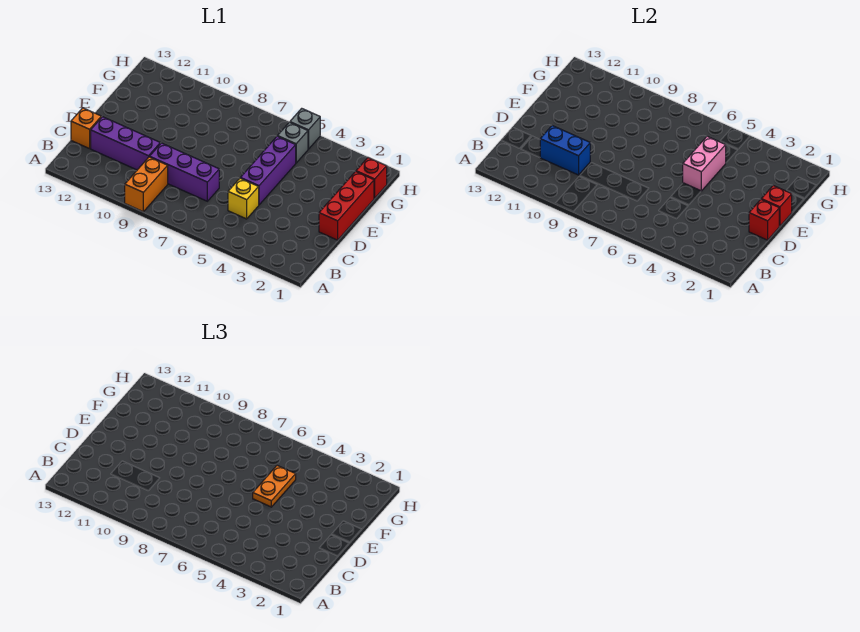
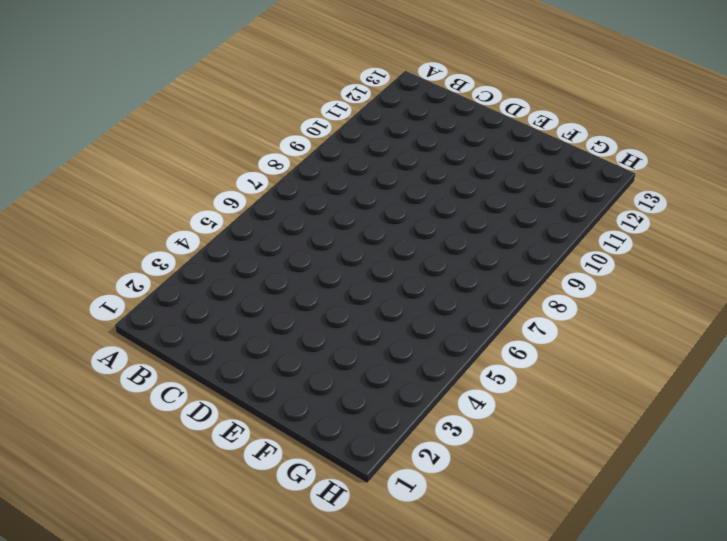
none -> orange brick A9:B9 level 1
none -> yellow brick C5 level 1
none -> purple brick C7:C9 level 1

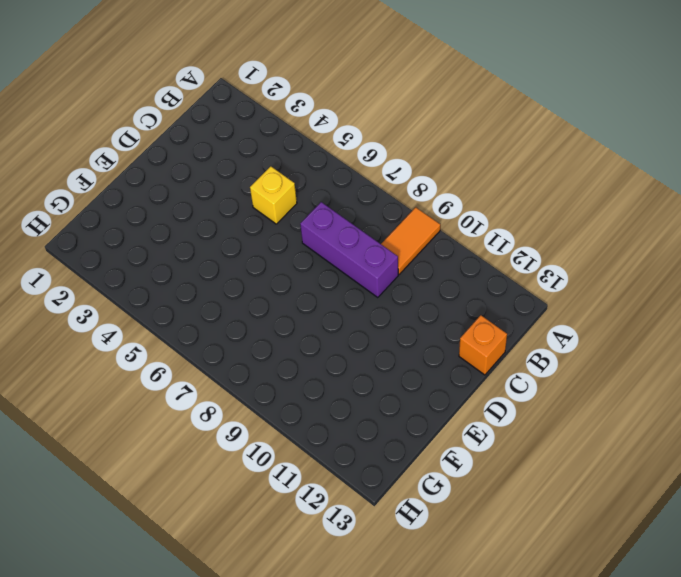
orange tile A9:B9 level 1 -> orange brick A9:B9 level 1
none -> purple brick C10:C12 level 1
none -> red brick D1:F1 level 1
none -> purple brick D5:F5 level 1

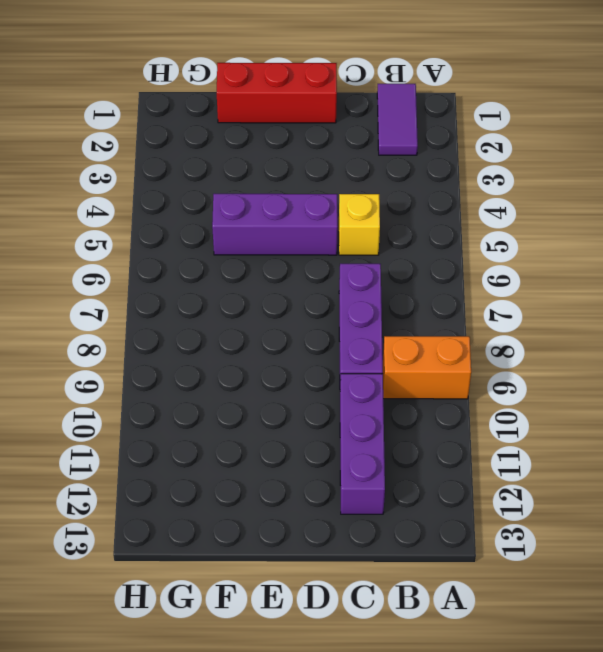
purple tile B1:B2 level 1 -> none
none -> orange brick C13 level 1
none -> red brick G1 level 1
none -> grey brick G5 level 1

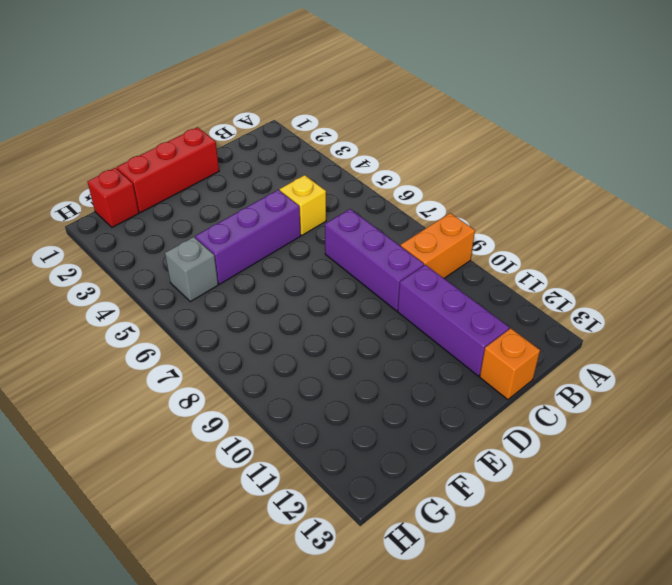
none -> grey brick H5 level 1
none -> blue brick C10:C11 level 2
none -> red brick D1 level 2

